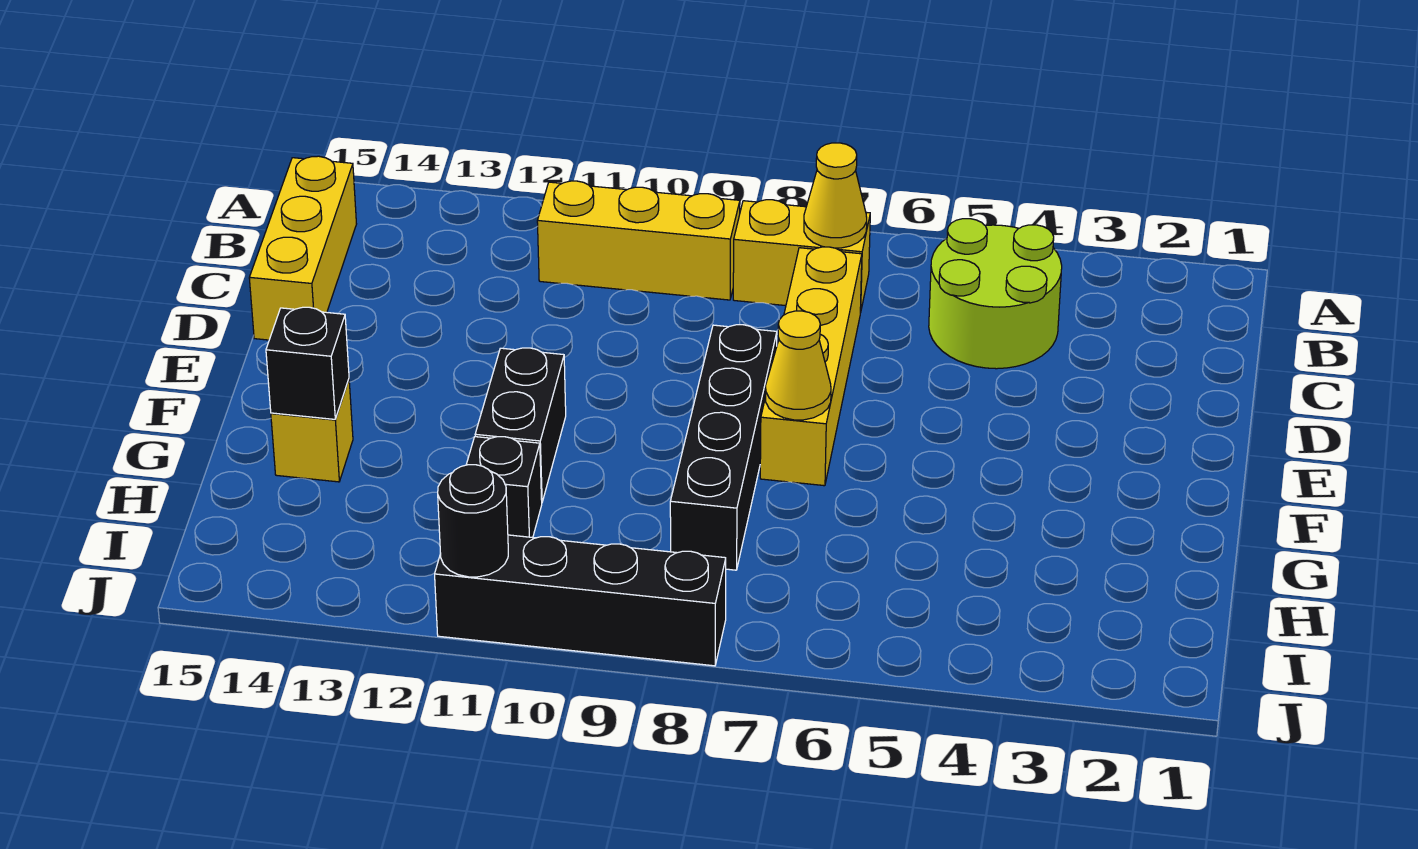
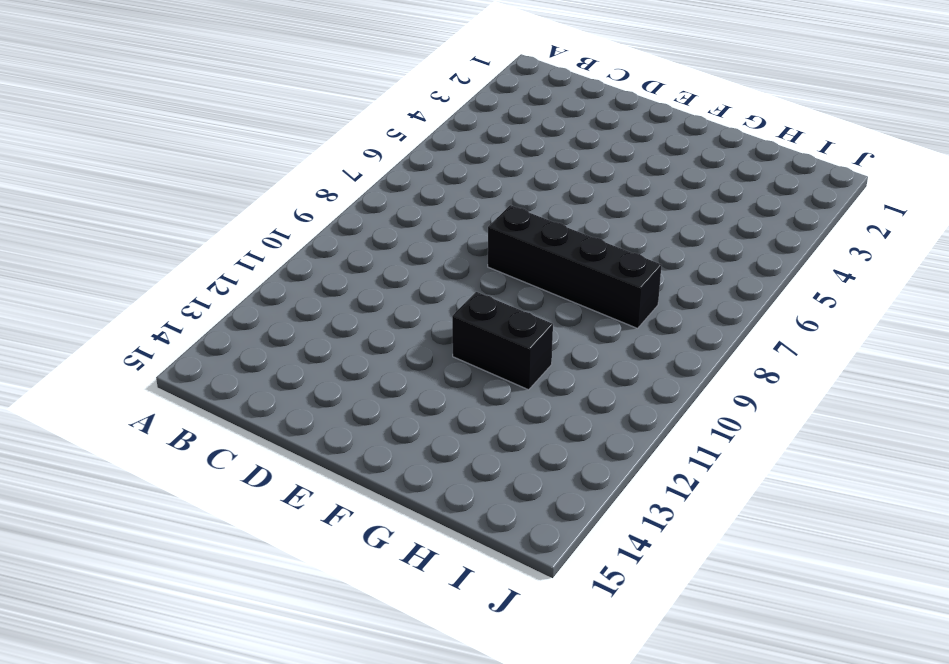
none -> lime round brick B4:C5 level 1
none -> yellow brick B7:B8 level 1
none -> yellow brick B9:B11 level 1

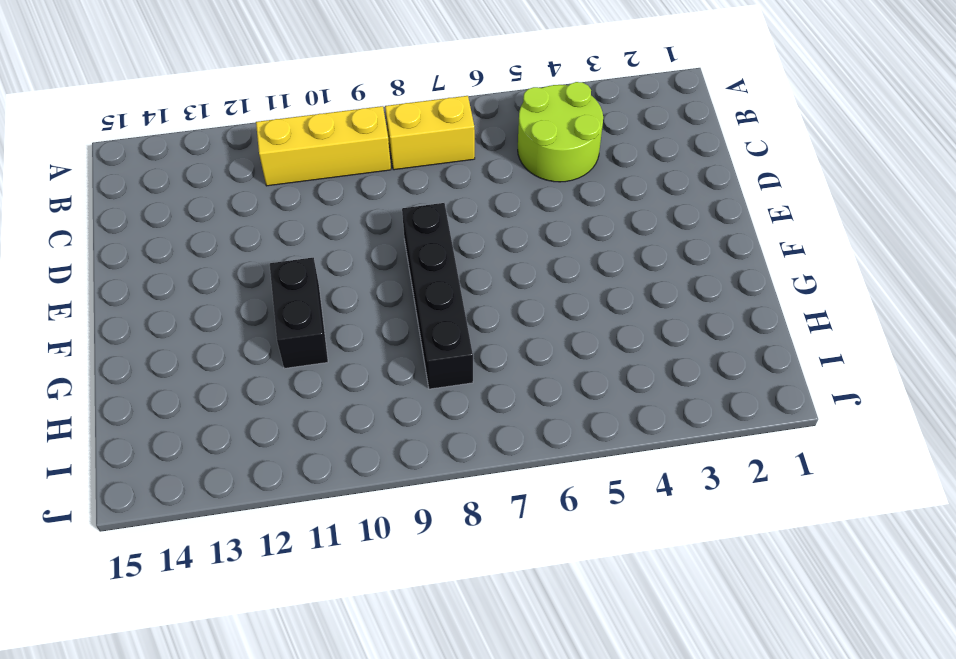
none -> yellow brick B15:D15 level 1
none -> yellow brick C7:F7 level 1
none -> yellow brick G14 level 1

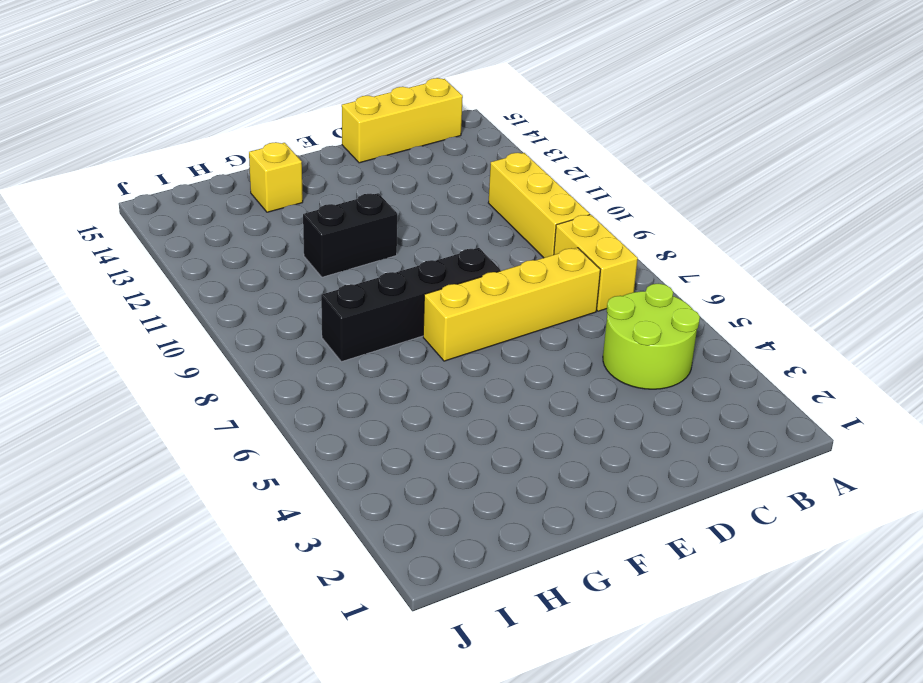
none -> black brick H11 level 1
none -> black brick J8:J11 level 1
none -> yellow cone B7 level 2

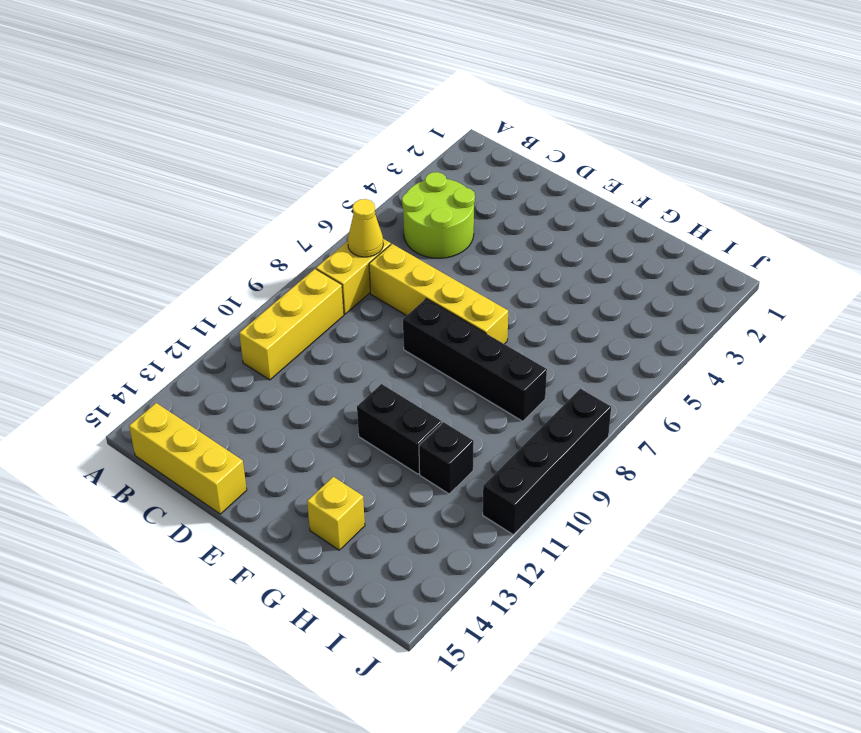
none -> yellow cone F7 level 2
none -> black brick G14 level 2
none -> black round brick J11 level 2

